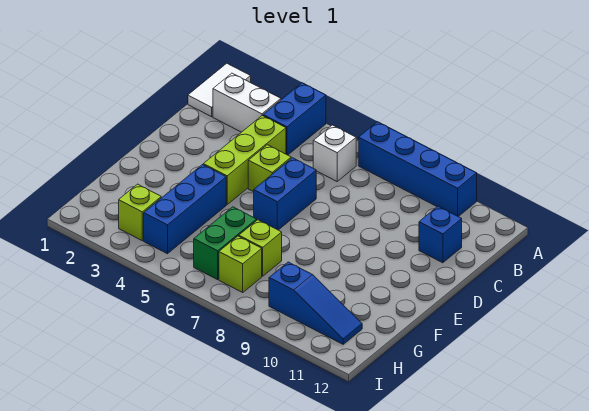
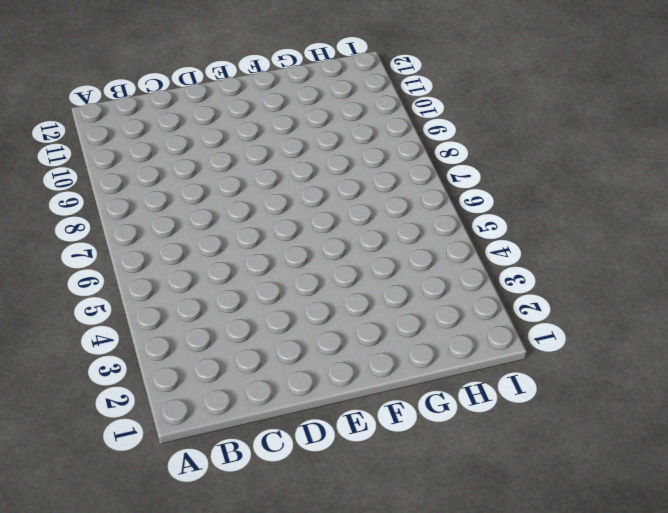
none -> white tile A1:B1 level 1
none -> blue brick A4:B4 level 1
none -> blue brick A7:A10 level 1

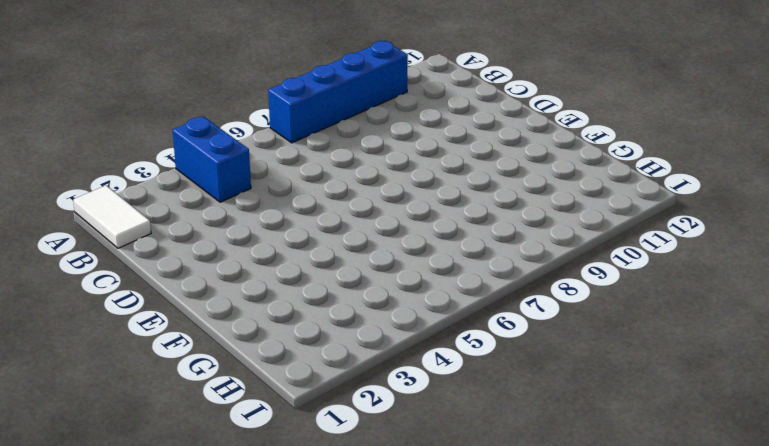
none -> white brick B2:B3 level 1
none -> white brick B6 level 1
none -> lime brick C4:E4 level 1

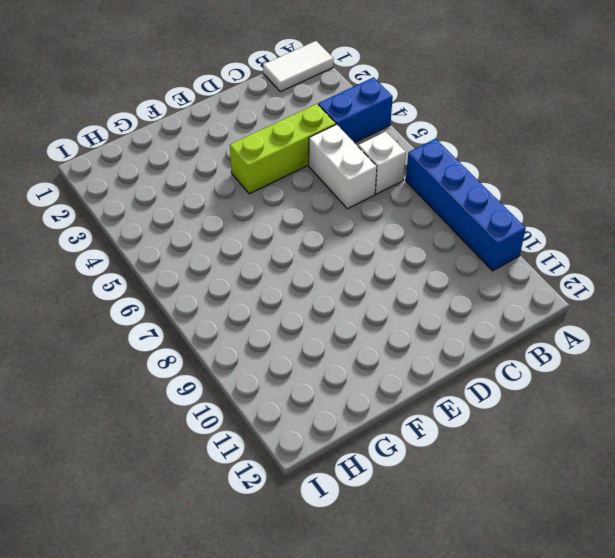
white brick C5:C6 level 1 -> white brick B2:B3 level 1
none -> blue brick C11 level 1
none -> lime brick D5 level 1
none -> blue brick D6:E6 level 1

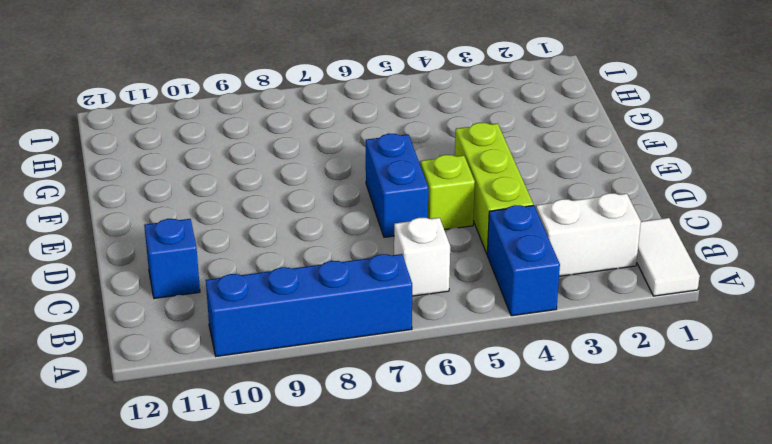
none -> blue brick F4:H4 level 1
none -> green brick G6:H6 level 1
none -> lime brick G7 level 1

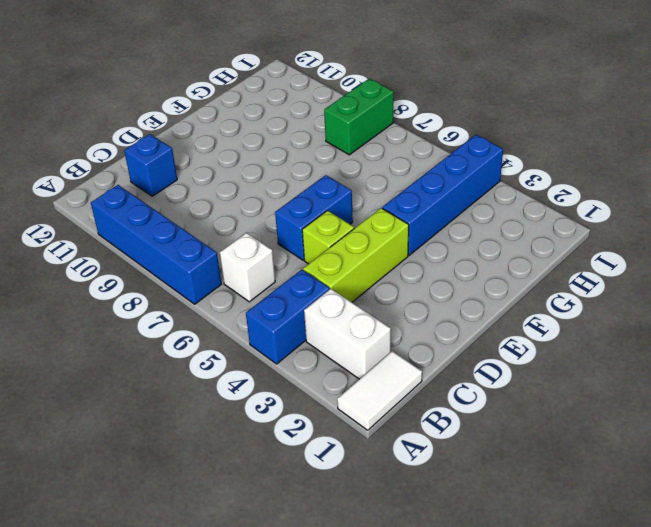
blue brick F4:I4 level 1 -> blue brick F4:H4 level 1
green brick H8:I8 level 1 -> green brick G6:H6 level 1
none -> lime brick G7 level 1
none -> lime brick H3 level 1
none -> lime brick H7 level 1

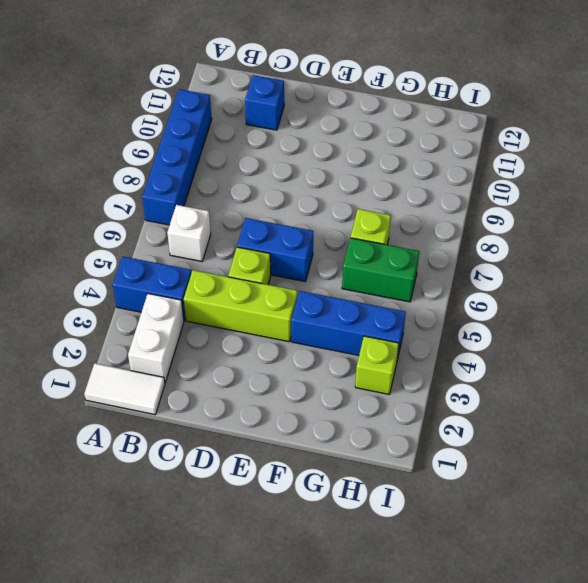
none -> lime brick H7 level 1
none -> blue slope H9:H11 level 1 top 9

